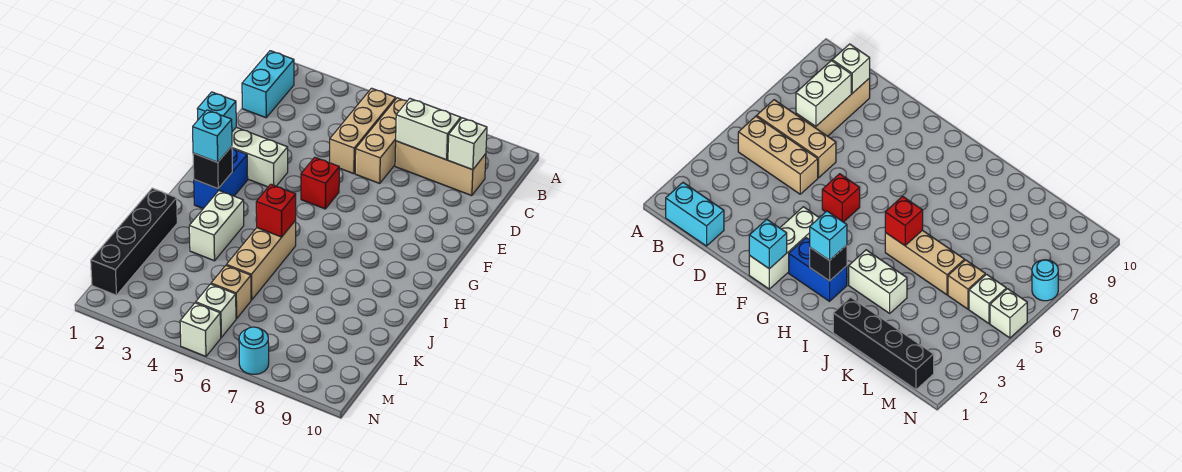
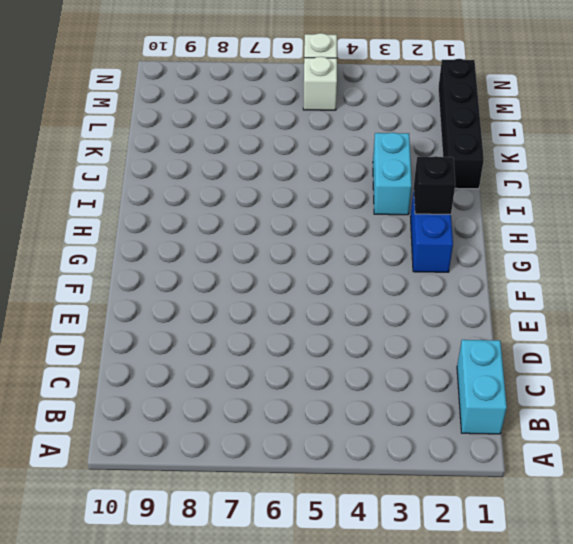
cyan brick I3:J3 level 1 -> white brick I3:J3 level 1
none -> tan brick B5:D5 level 1
none -> tan brick B6:D6 level 1
none -> tan brick C7:C9 level 1

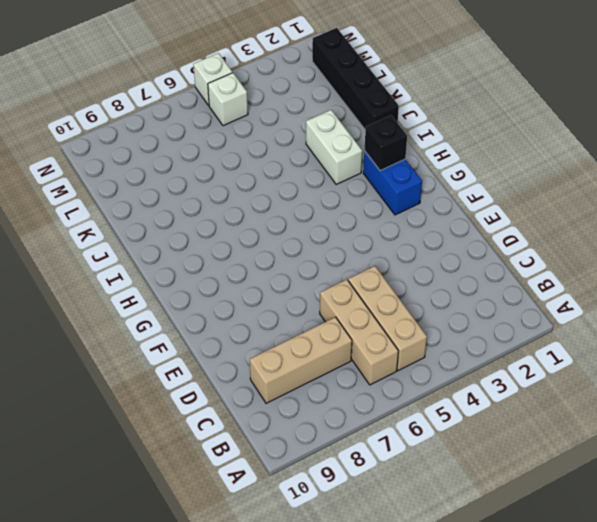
none -> cyan brick B1:C1 level 1
none -> white brick F1:F3 level 1
none -> red brick F5 level 1

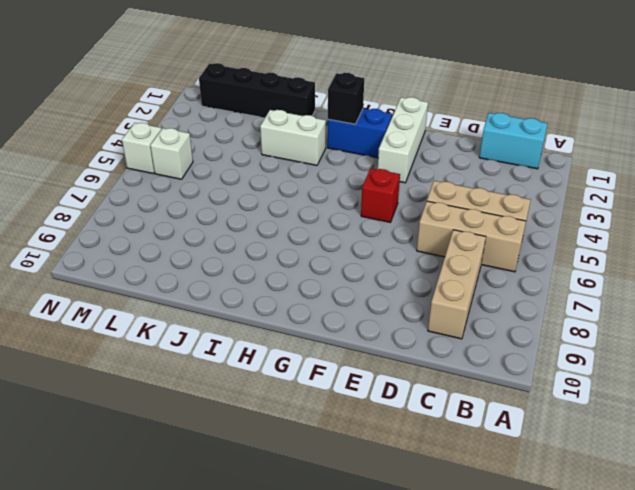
none -> tan brick I5:K5 level 1
none -> tan brick L5 level 1
none -> cyan round brick N7 level 1

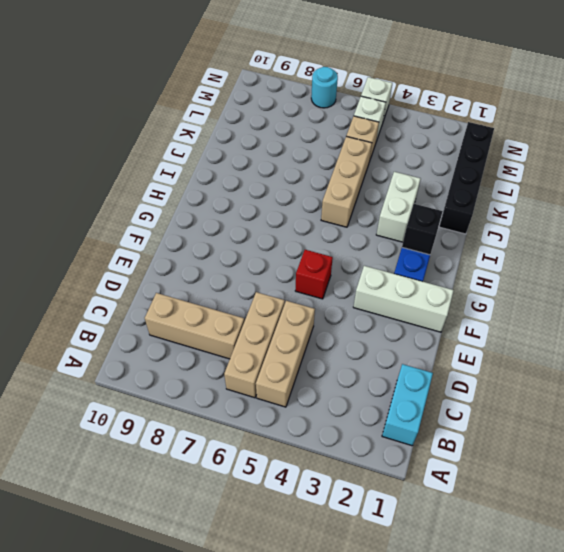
none -> white brick C7:C8 level 2
none -> white brick C9 level 2
none -> cyan brick F1 level 2

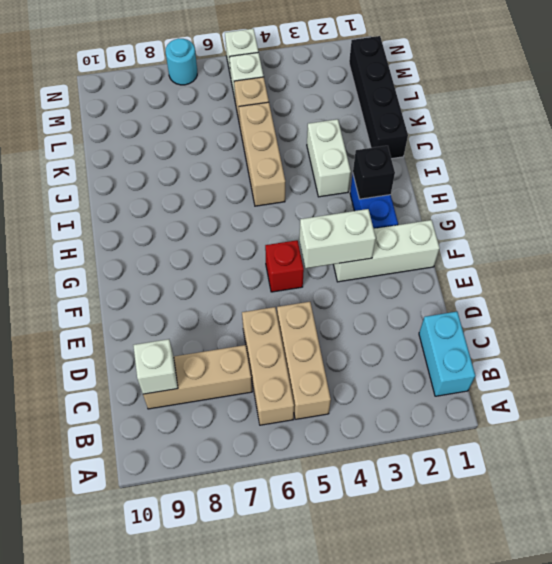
white brick F3:F4 level 2 -> white brick C7:C8 level 2
none -> cyan brick F1 level 2
none -> red brick I5 level 2
none -> cyan brick H2 level 3

